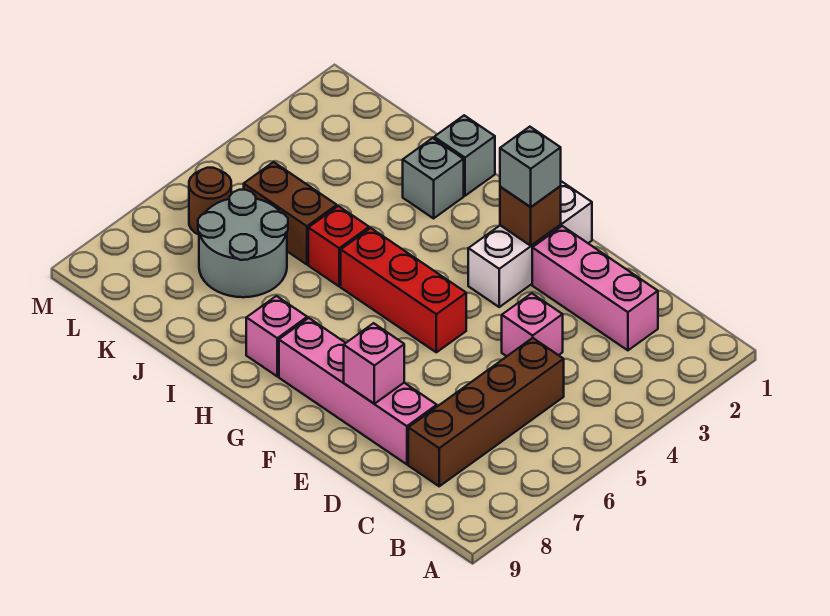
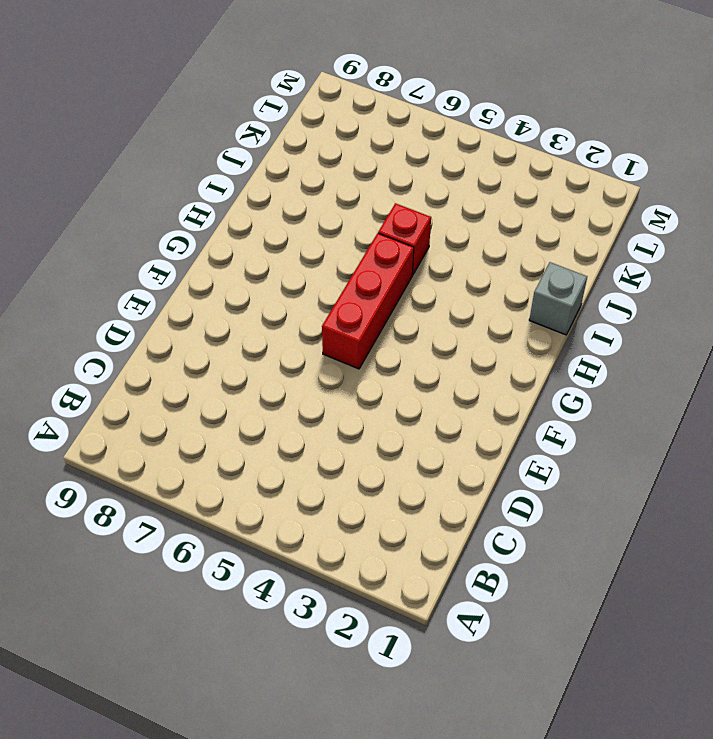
none -> pink brick C2:E2 level 1
none -> brown brick C5:C8 level 1
none -> pink brick D4 level 1

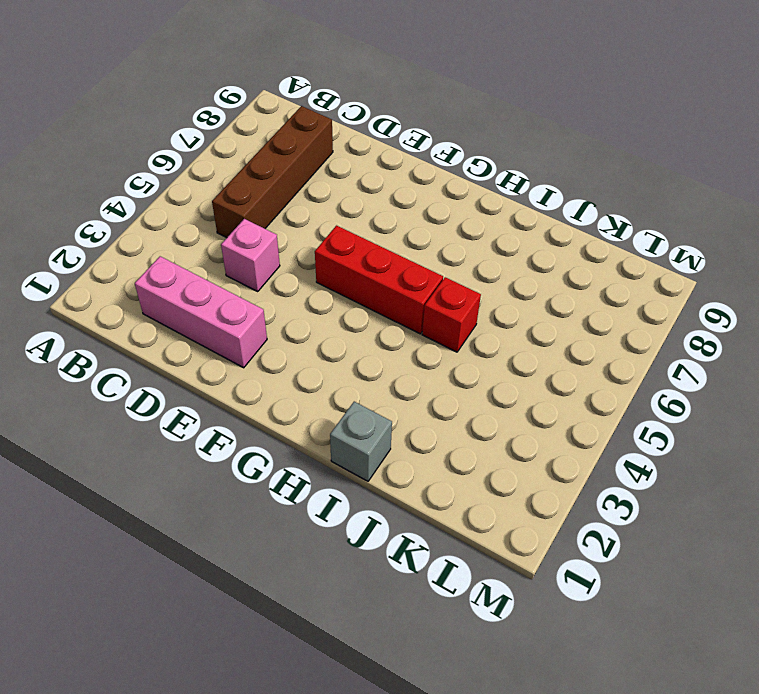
none -> pink brick D8:G8 level 1
none -> white brick F1:F3 level 1
none -> pink brick H8 level 1

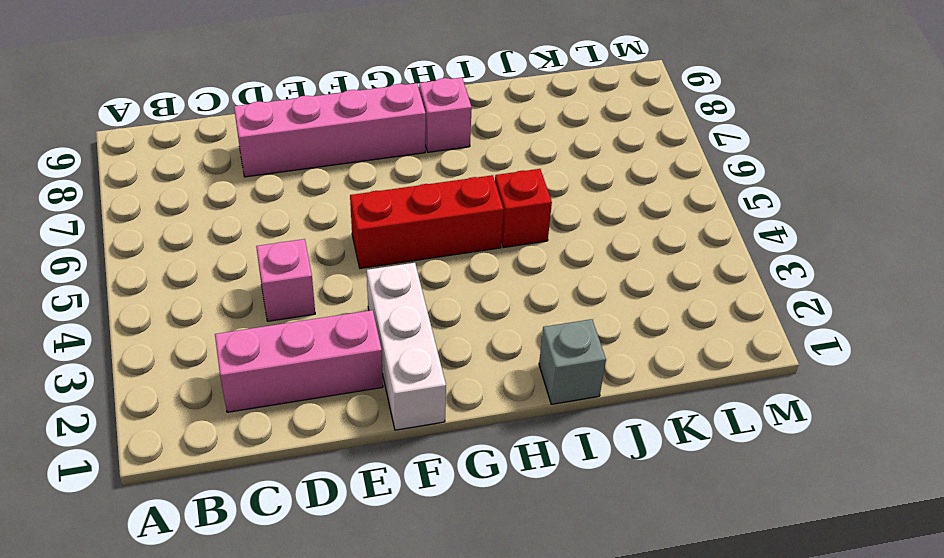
none -> brown brick C5:C8 level 1
none -> grey brick I2 level 1
none -> brown brick J5:K5 level 1

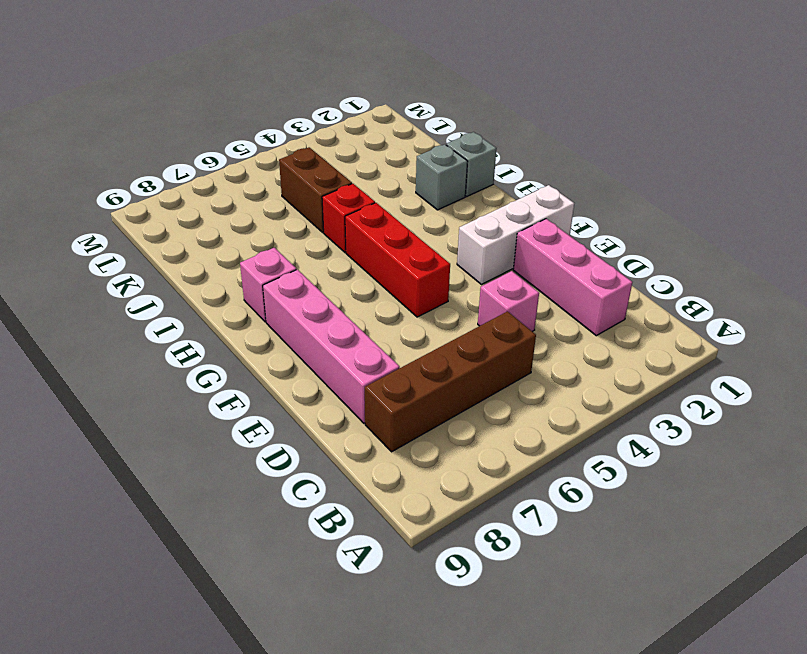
none -> grey round brick J6:K7 level 1
none -> brown round brick L6 level 1
none -> pink brick E8 level 2

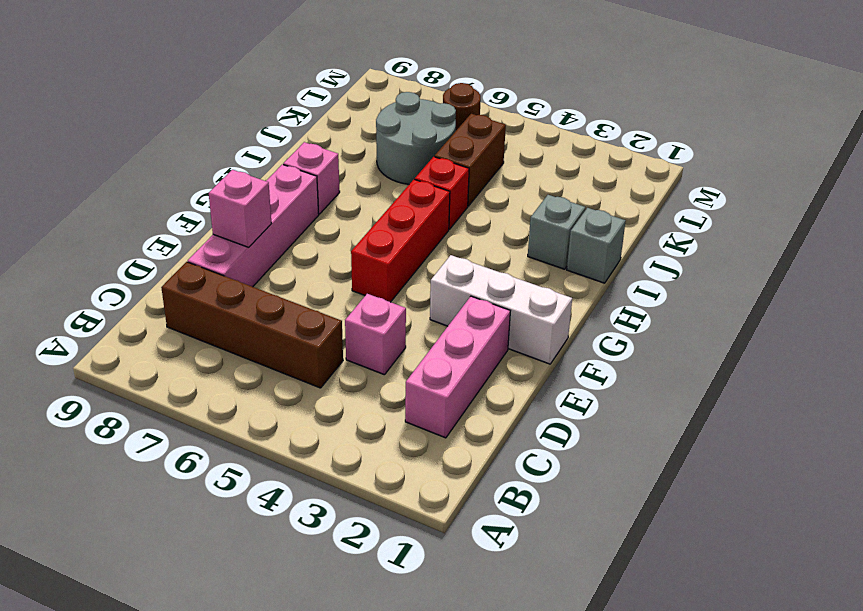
none -> brown brick F2 level 2
none -> grey brick F2 level 3

